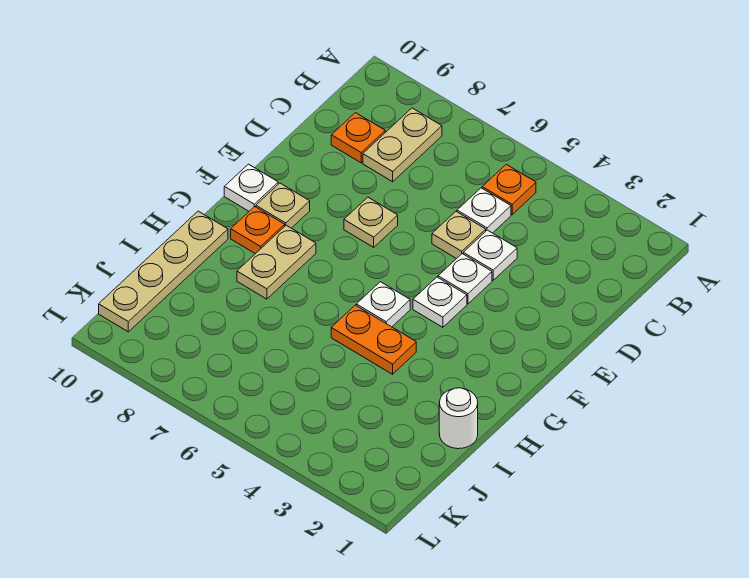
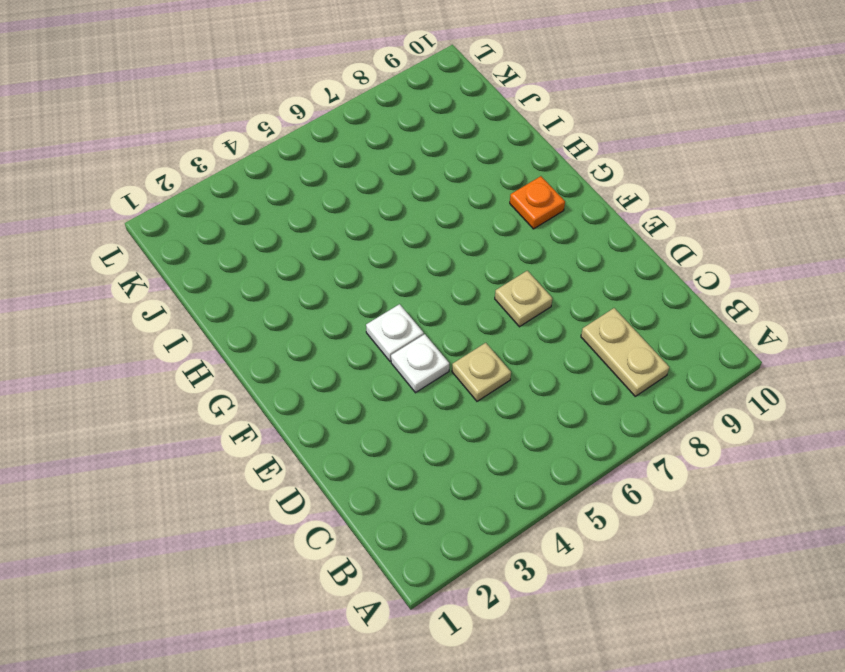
none -> orange plate B5 level 1
none -> white plate C5 level 1
none -> orange plate C9 level 1

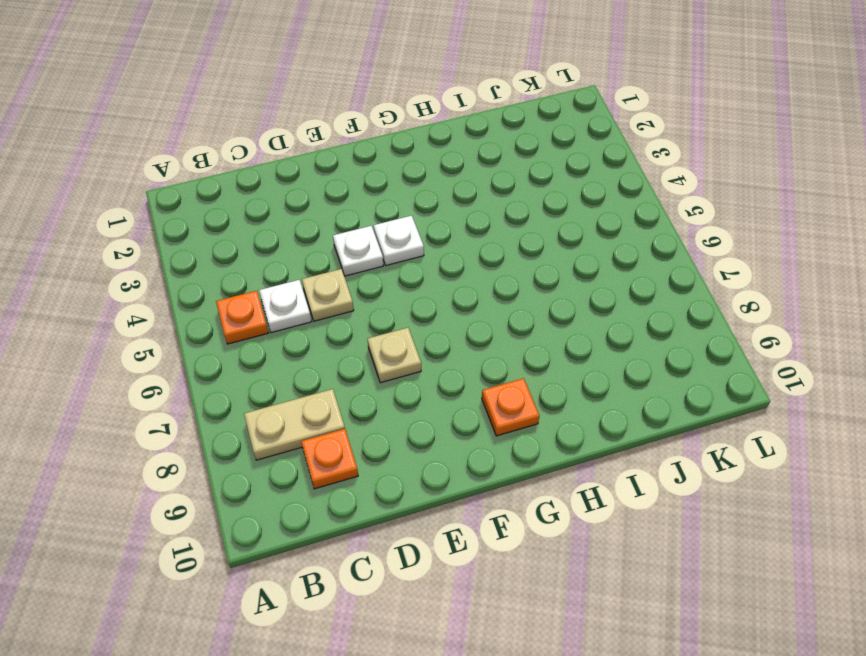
none -> white plate D4 level 1
none -> tan plate F9 level 1
none -> white plate F10 level 1

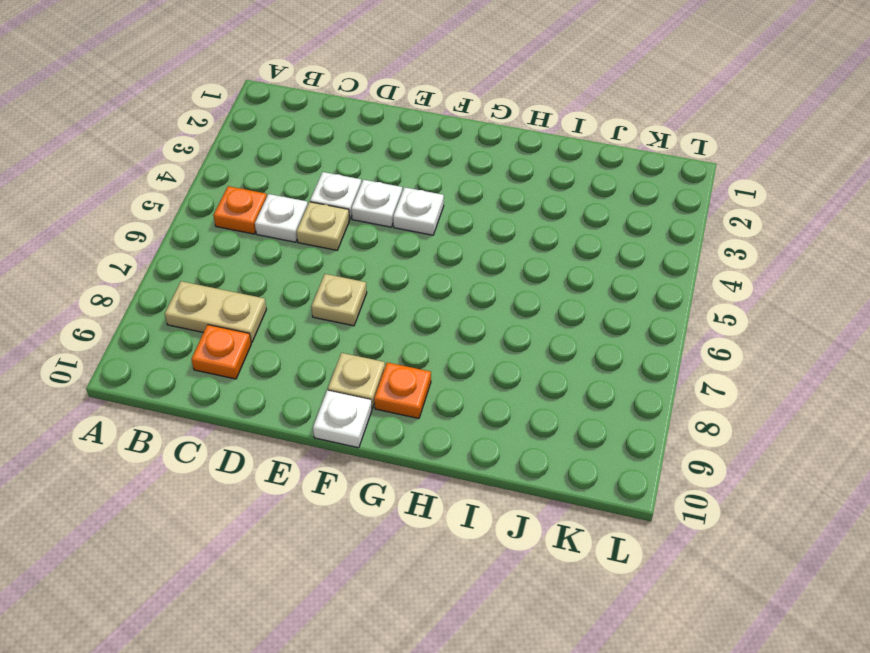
none -> white plate G5 level 1
none -> tan plate G8:H8 level 1
none -> orange plate H4:H5 level 1

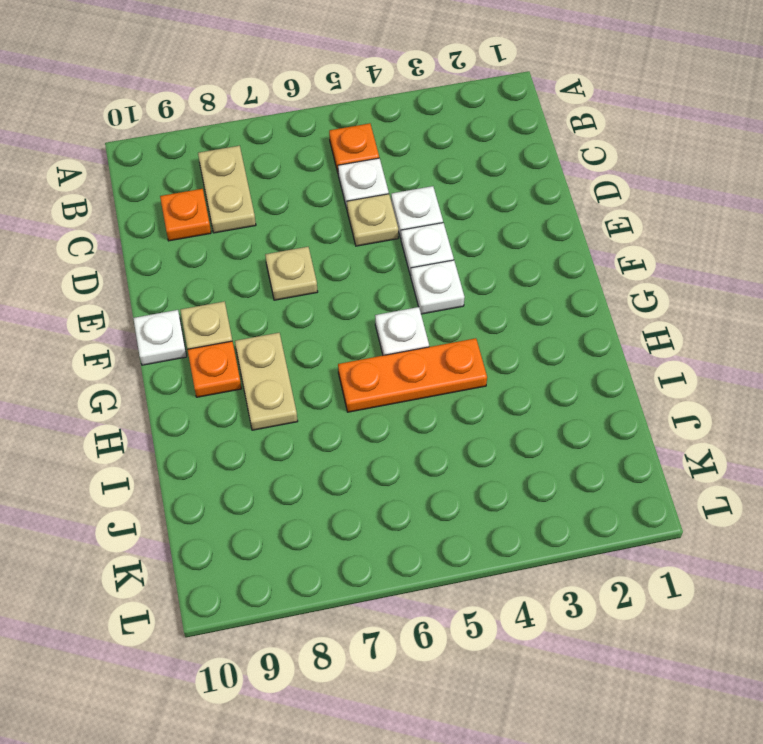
orange plate H4:H6 level 1 -> orange plate H4:H5 level 1
none -> tan plate H10:K10 level 1
none -> white round brick I1 level 1

